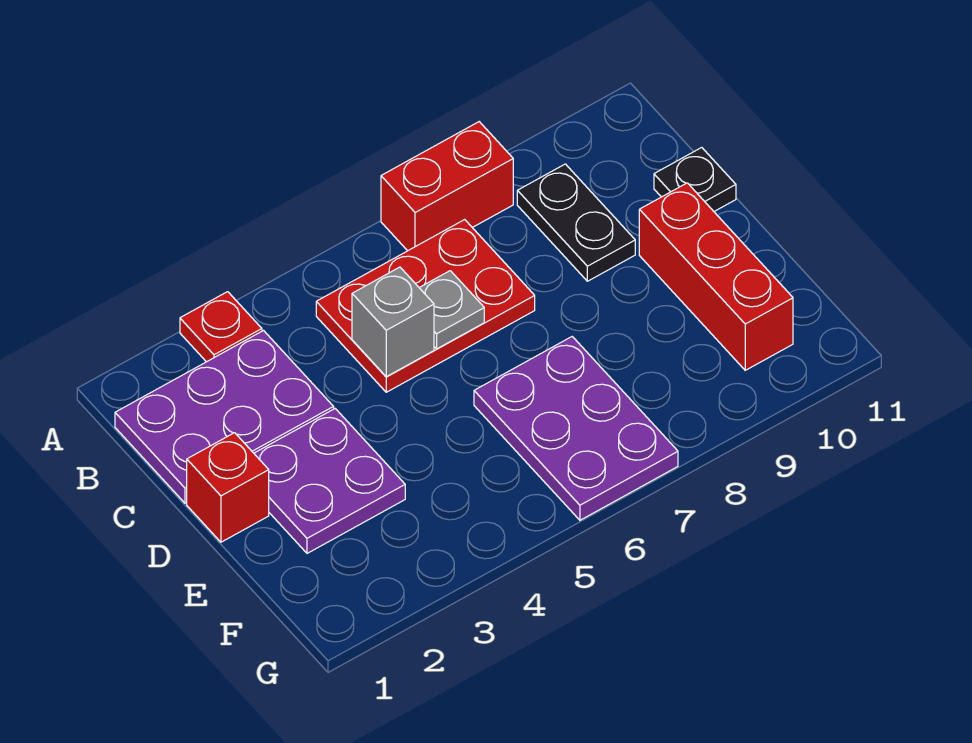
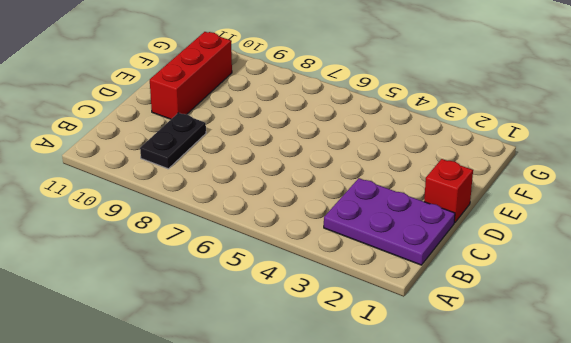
none -> red plate A3 level 1
none -> red brick A7:A8 level 1
none -> red plate B5:C7 level 1

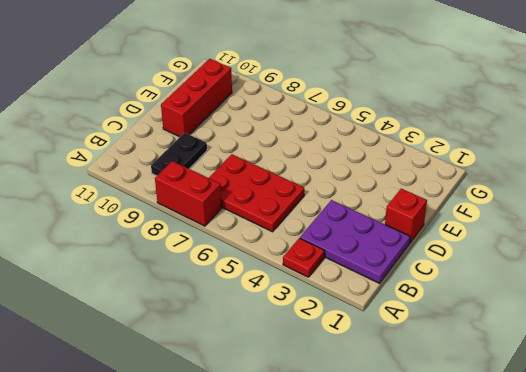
none -> black plate C11 level 1
none -> purple plate D2:E3 level 1
none -> purple plate E6:G7 level 1

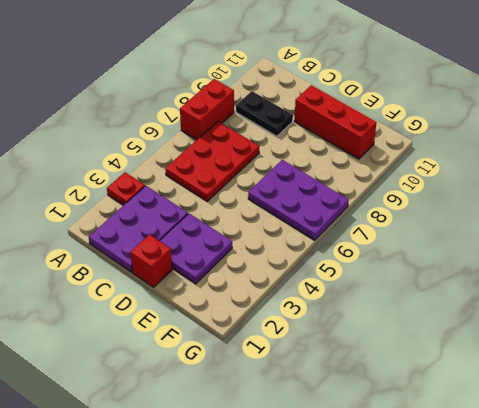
none -> black plate C11 level 1
none -> grey brick C5 level 2
none -> grey plate C6 level 2

